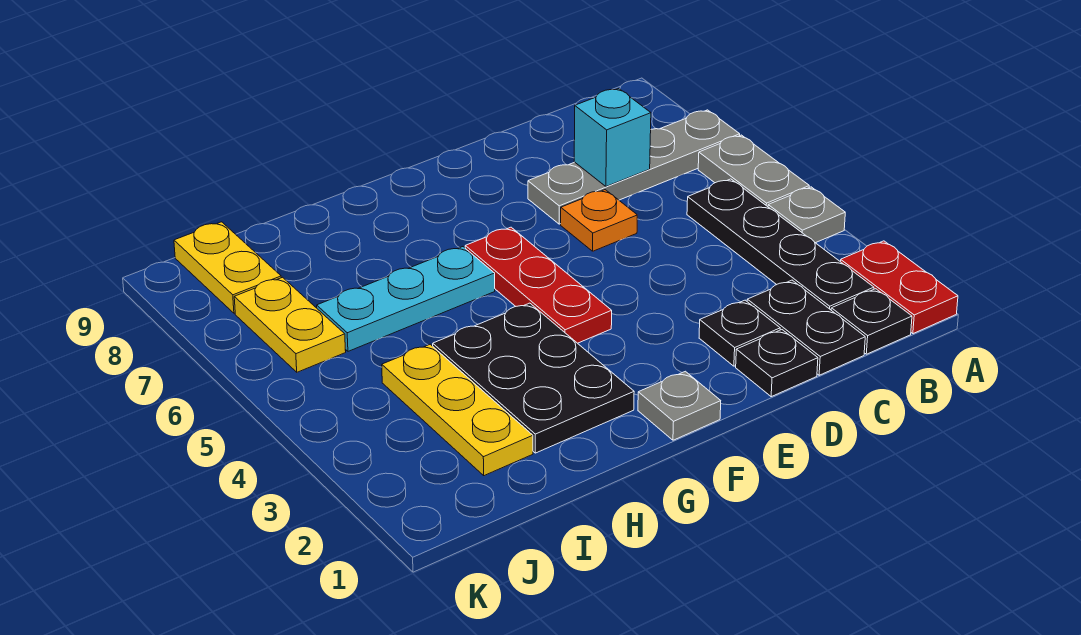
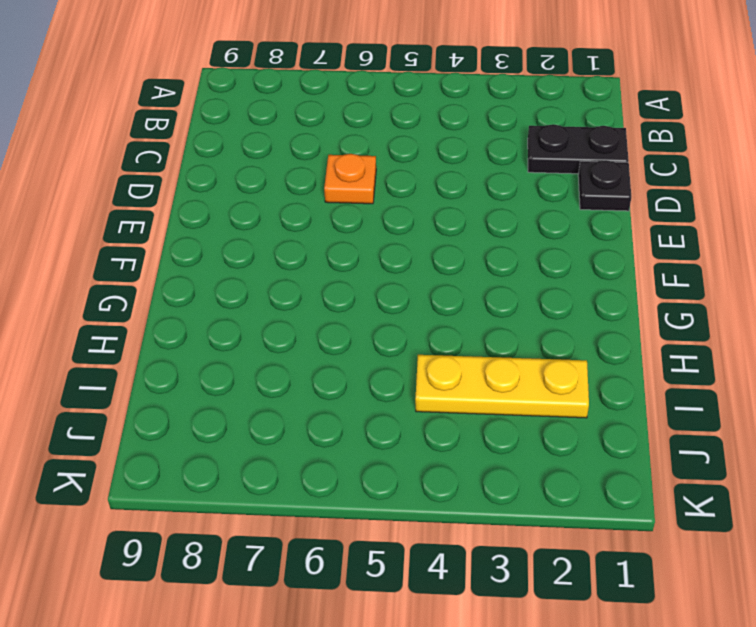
none -> red plate A1:A2 level 1
none -> grey plate A4 level 1
none -> grey plate A5:A6 level 1

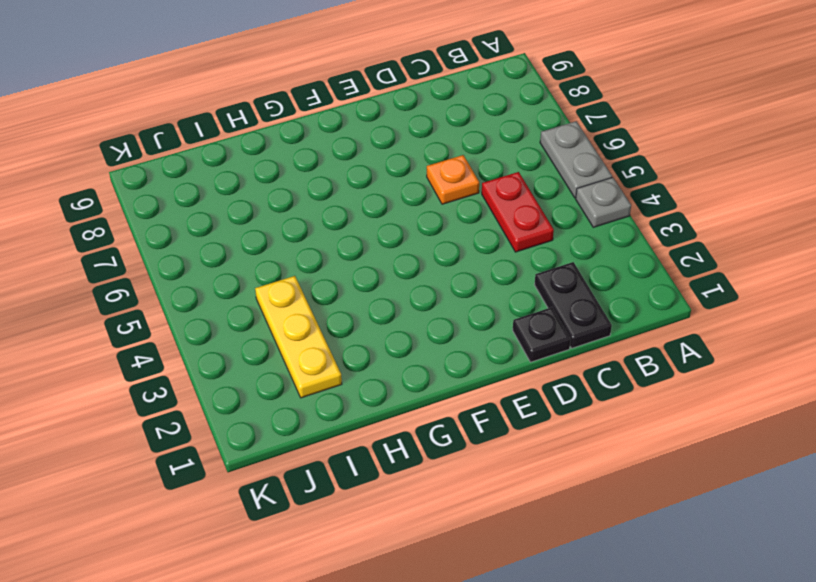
red plate C4:C5 level 1 -> red plate A1:A2 level 1
none -> grey plate A7:D7 level 1
none -> black plate B1 level 1
none -> black plate B2:B5 level 1

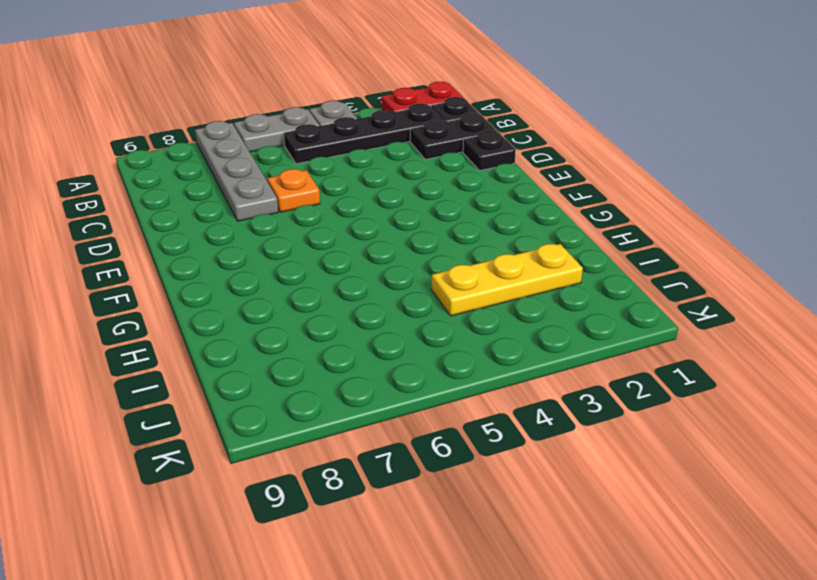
none -> black plate D2 level 1
none -> grey plate F1 level 1
none -> red plate F4:F6 level 1

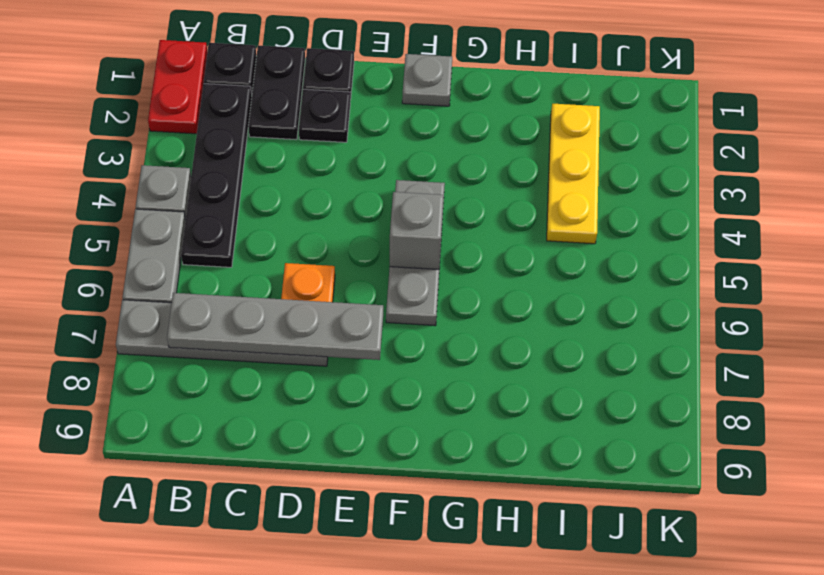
grey plate B7:E7 level 2 -> cyan brick C7 level 2
grey plate F4:F6 level 1 -> red plate F4:F6 level 1
grey brick F5 level 2 -> none
none -> black plate G2:H4 level 1
none -> cyan plate G6:I6 level 1
none -> yellow plate J6:J7 level 1

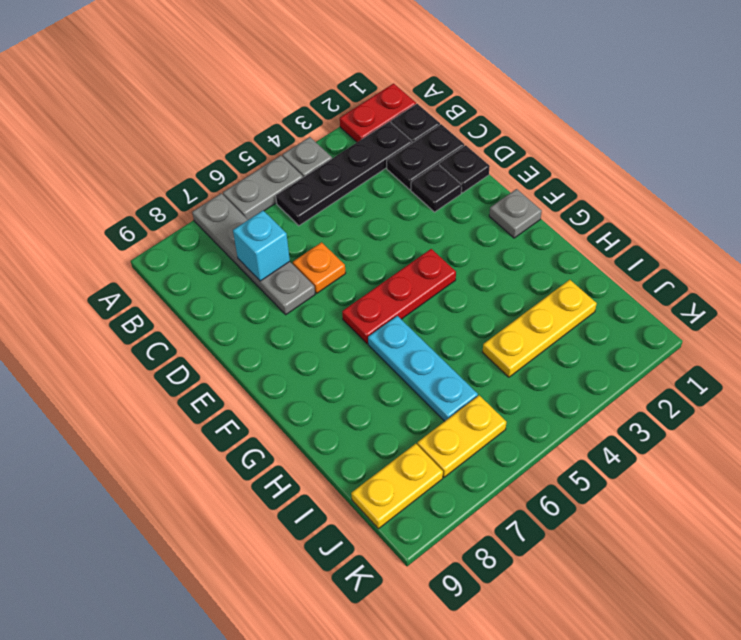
none -> black plate G2:H4 level 1

